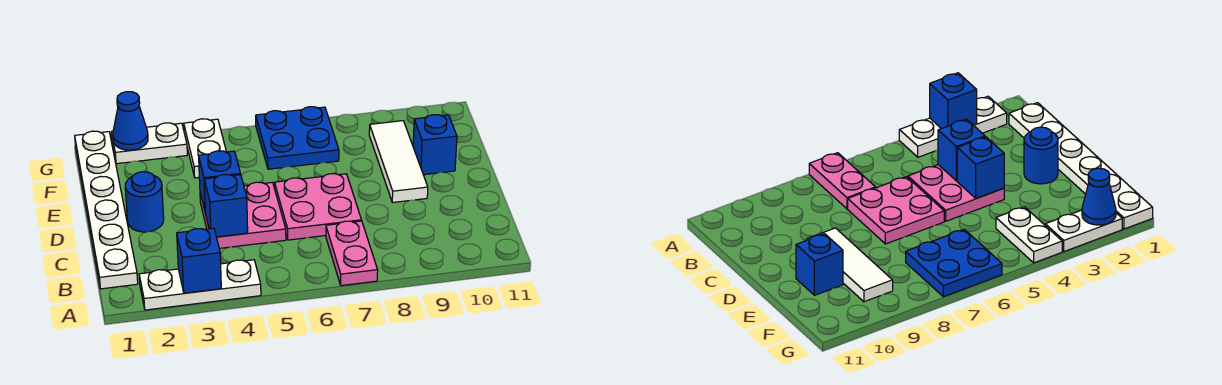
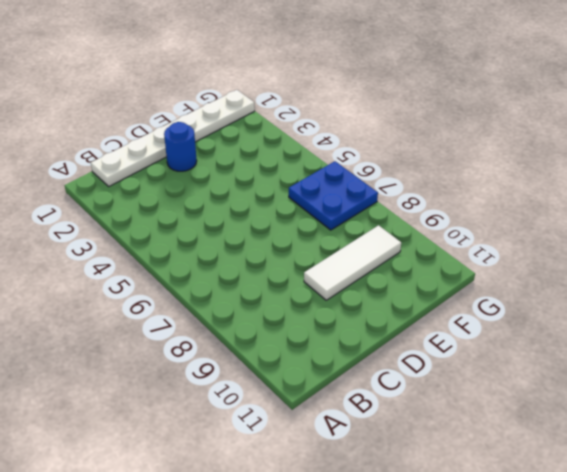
none -> white plate A2:A4 level 1
none -> pink plate A7:B7 level 1
none -> pink plate C4:D5 level 1

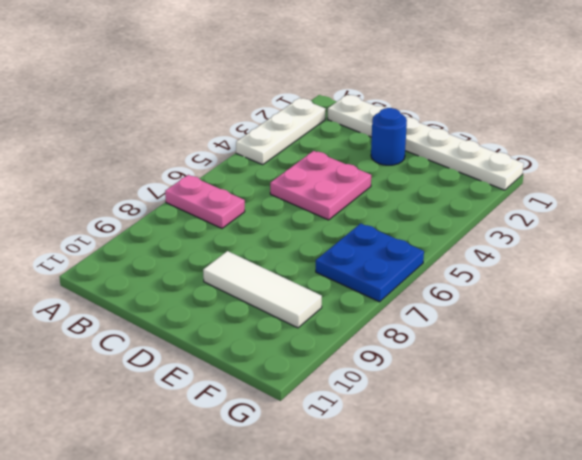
none -> pink plate C6:D7 level 1
none -> blue brick E10 level 1
none -> white plate F4:G4 level 1

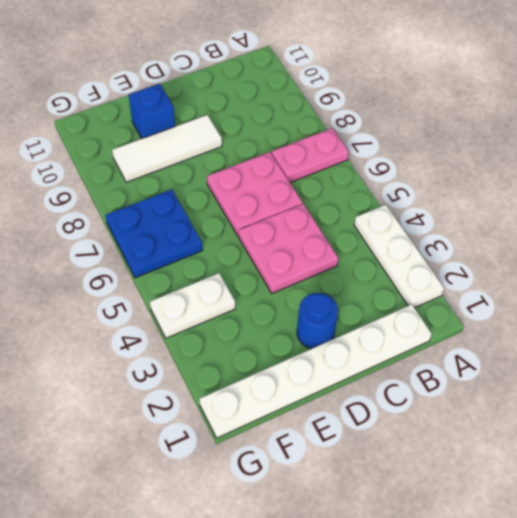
none -> white plate G2:G3 level 1
none -> blue brick A3 level 2
none -> blue brick C4 level 2

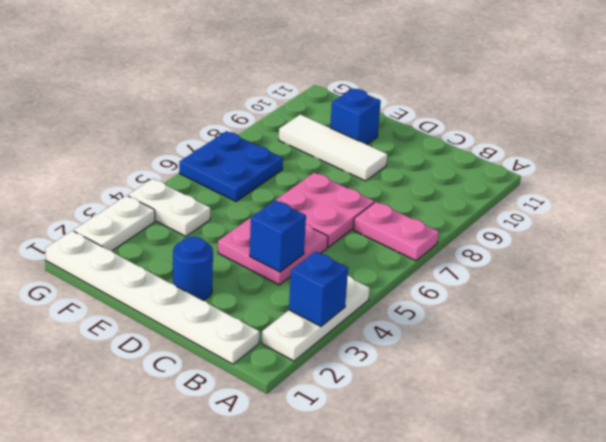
none -> blue brick D4 level 2
none -> blue cone G2 level 2

